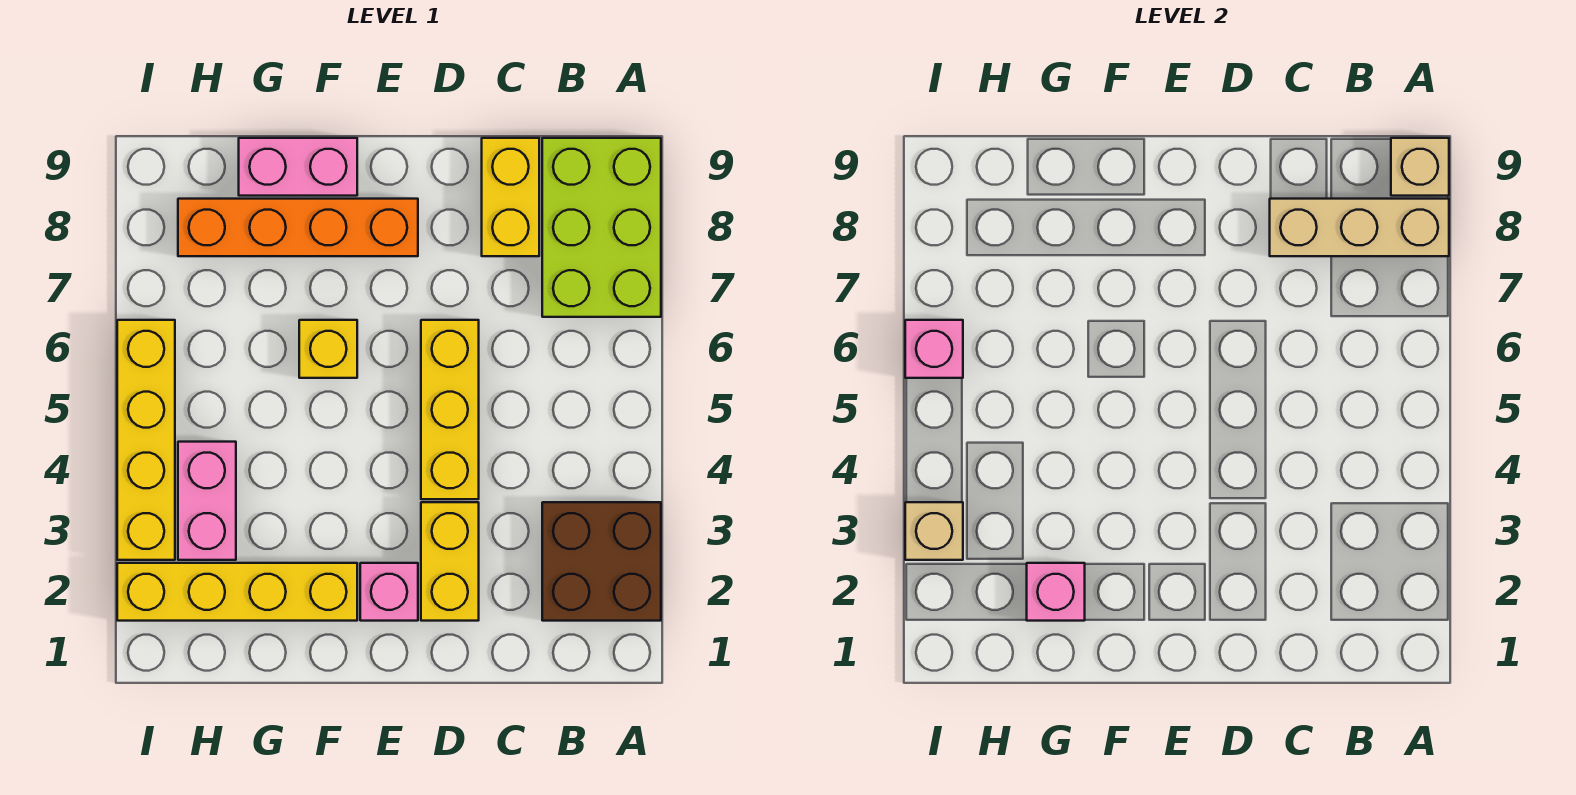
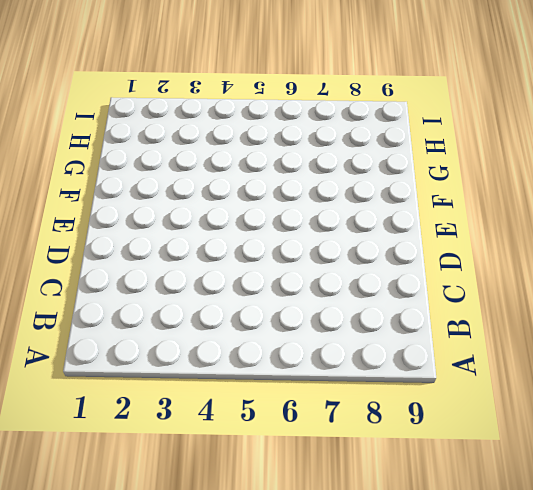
none -> brown brick A2:B3 level 1
none -> lime brick A7:B9 level 1
none -> yellow brick C8:C9 level 1

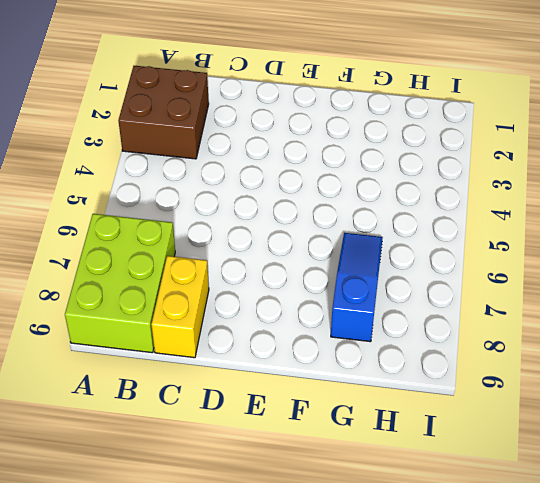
blue slope G6:G8 level 1 top 8 -> orange brick E8:H8 level 1
none -> yellow brick D2:D3 level 1
none -> yellow brick D4:D6 level 1
none -> pink brick E2 level 1

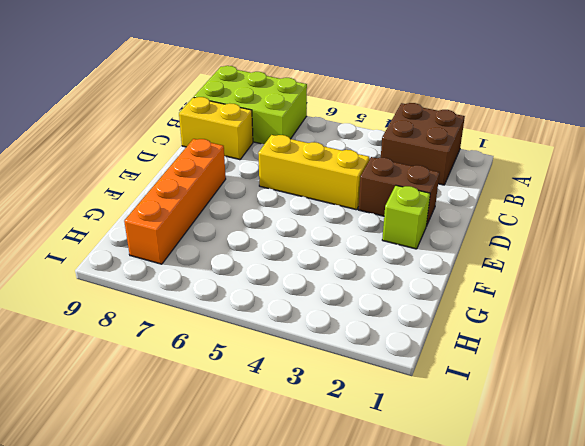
brown brick D2:D3 level 1 -> yellow brick D2:D3 level 1
lime brick E2 level 1 -> pink brick E2 level 1
none -> yellow brick F2:I2 level 1
none -> yellow brick F6 level 1
none -> pink brick F9:G9 level 1

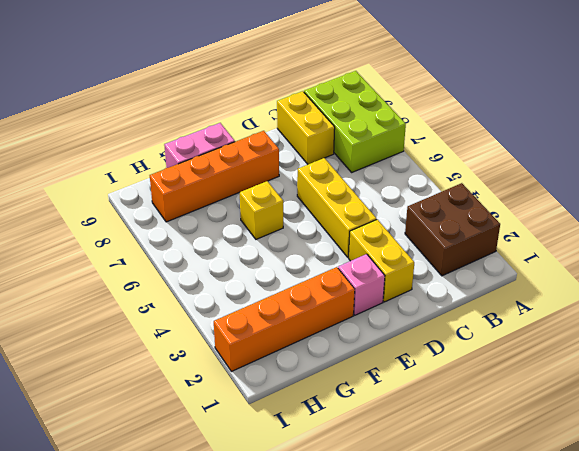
orange brick F2:I2 level 1 -> yellow brick F2:I2 level 1
none -> pink brick H3:H4 level 1
none -> yellow brick I3:I6 level 1
none -> tan brick A8:C8 level 2

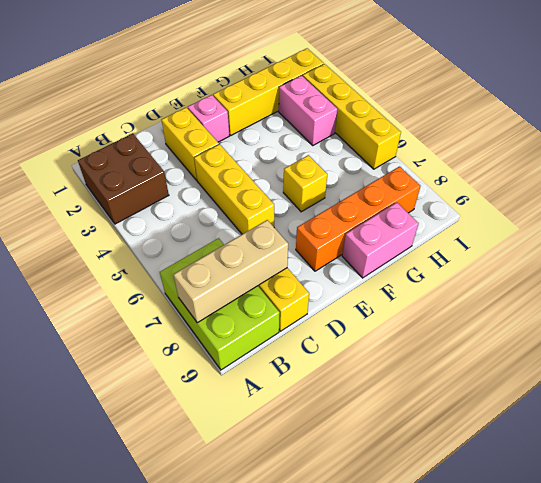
none -> tan brick A9 level 2
none -> pink brick G2 level 2
none -> tan brick I3 level 2

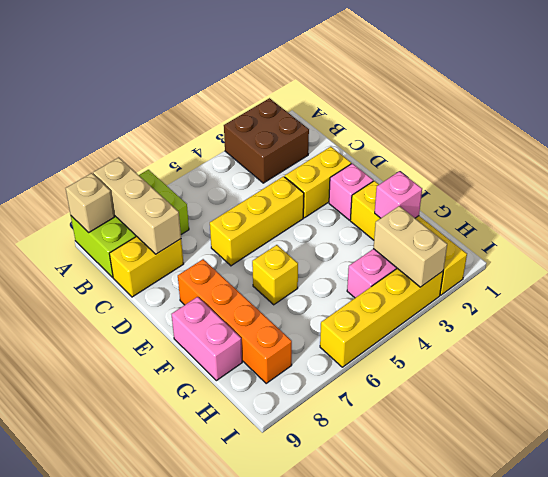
tan brick H3:I3 level 2 -> tan brick I3 level 2
none -> pink brick I6 level 2

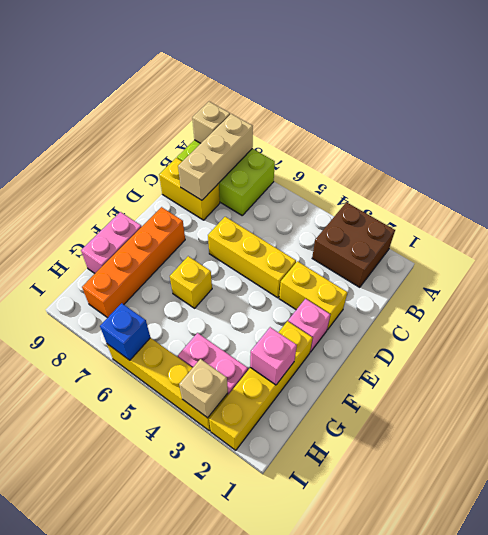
blue brick I6 level 2 -> pink brick I6 level 2

